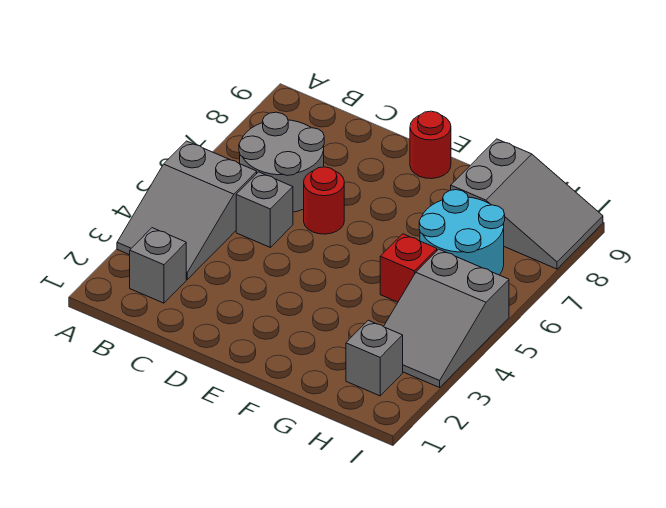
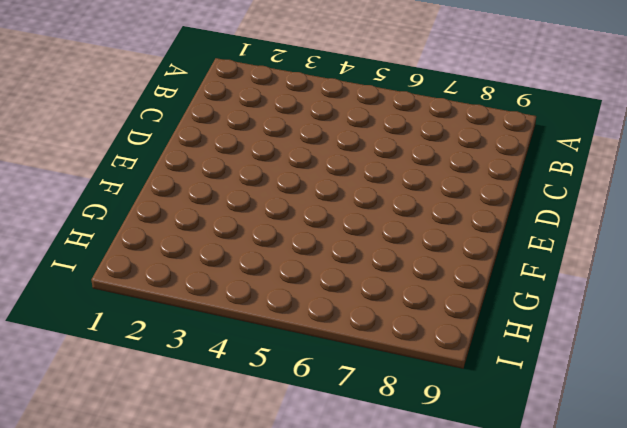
none -> grey slope A3:B5 level 1 top 5
none -> grey brick B2 level 1

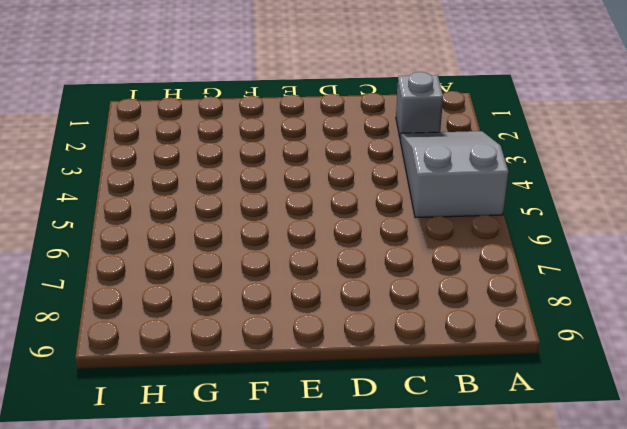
none -> grey round brick B6:C7 level 1
none -> grey brick C5 level 1

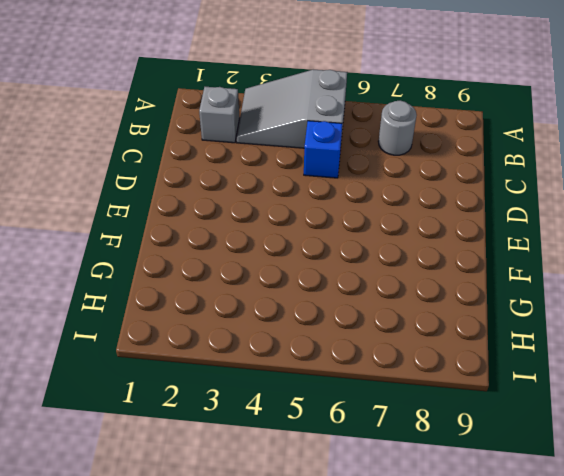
grey round brick B7 level 1 -> grey round brick B6:C7 level 1
blue brick C5 level 1 -> grey brick C5 level 1
none -> red round brick D6 level 1
none -> red round brick E9 level 1

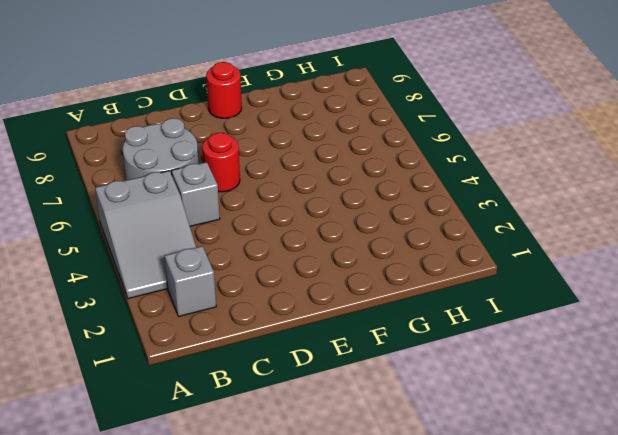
none -> red brick G5 level 1
none -> cyan round brick G6:H7 level 1

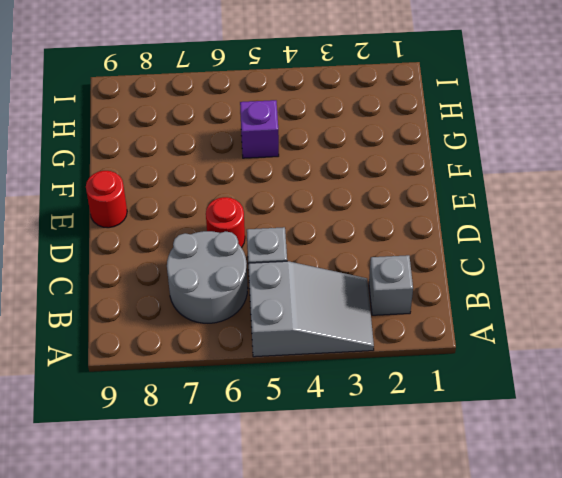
purple brick G5 level 1 -> red brick G5 level 1
none -> cyan round brick G6:H7 level 1
none -> grey slope G8:I9 level 1 top G

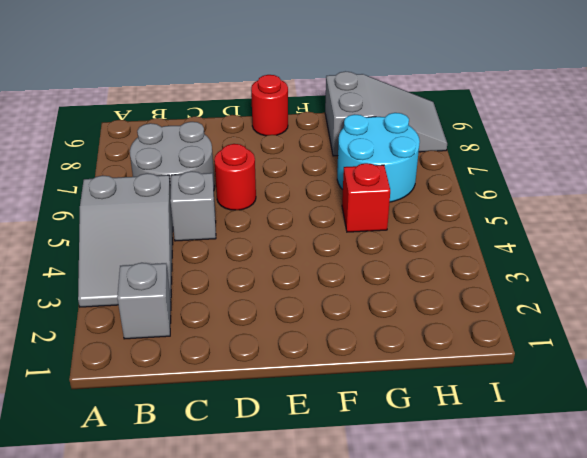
none -> grey brick H2 level 1
none -> grey slope H3:I5 level 1 top 5

